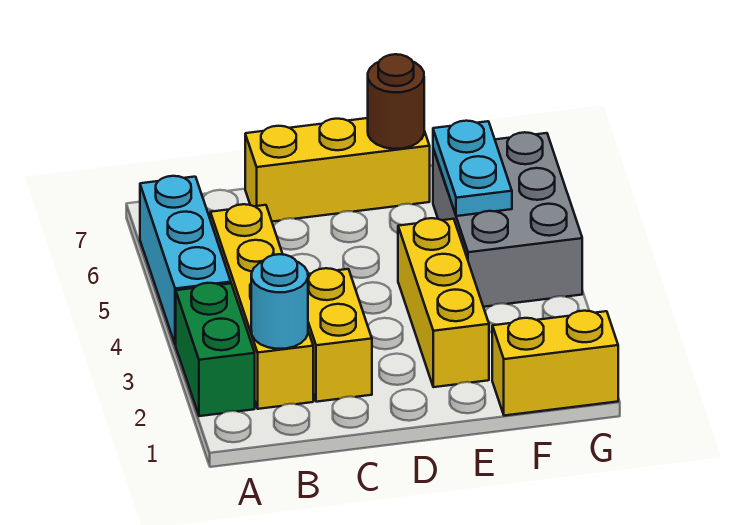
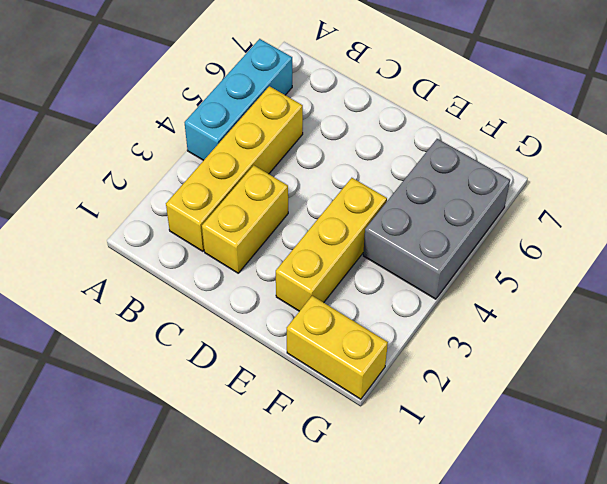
none -> green brick A2:A3 level 1
none -> yellow brick C7:E7 level 1

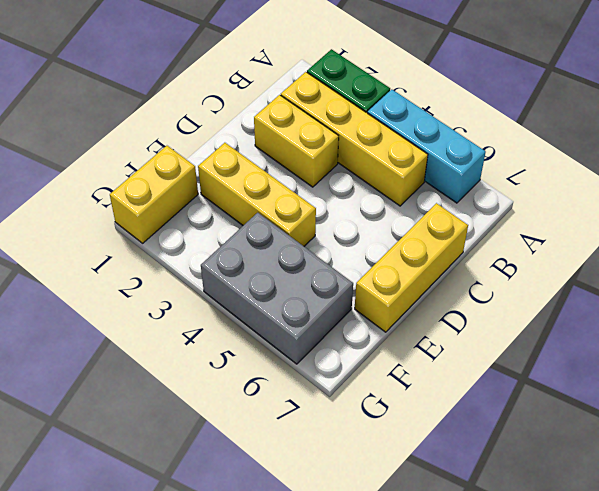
none -> cyan round brick B2 level 2
none -> brown round brick E7 level 2

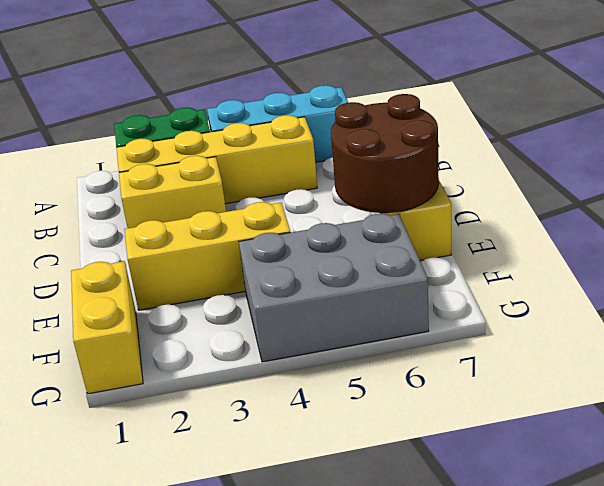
brown round brick D6:E7 level 2 -> brown round brick E7 level 2
none -> cyan round brick B2 level 2
none -> cyan plate F5:F6 level 2

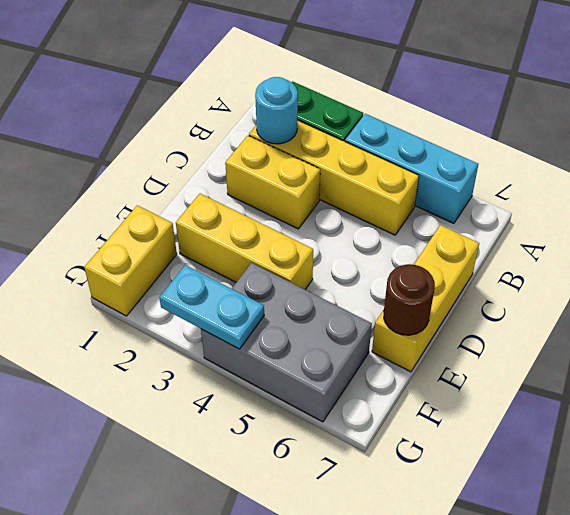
cyan plate G3:G4 level 2 -> cyan plate F5:F6 level 2

